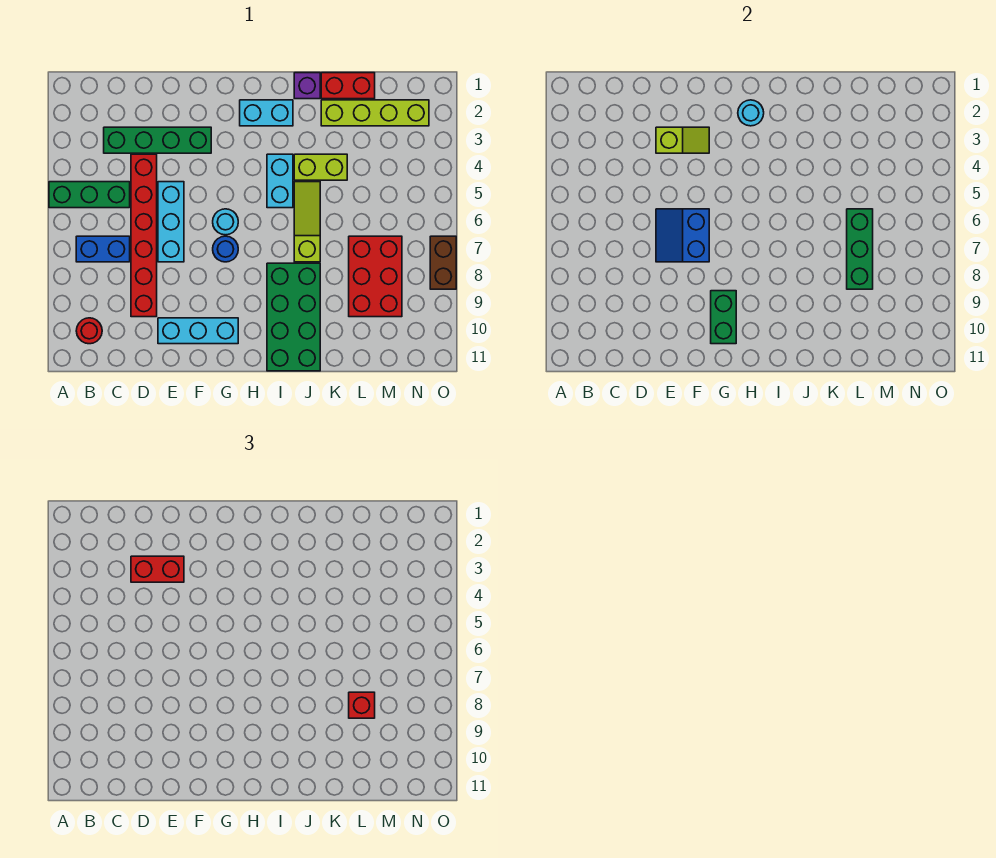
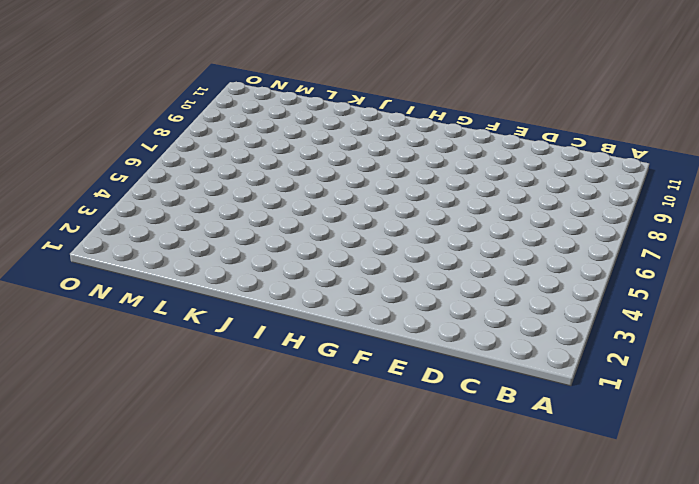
none -> green brick A5:C5 level 1
none -> blue brick B7:C7 level 1
none -> red round brick B10 level 1

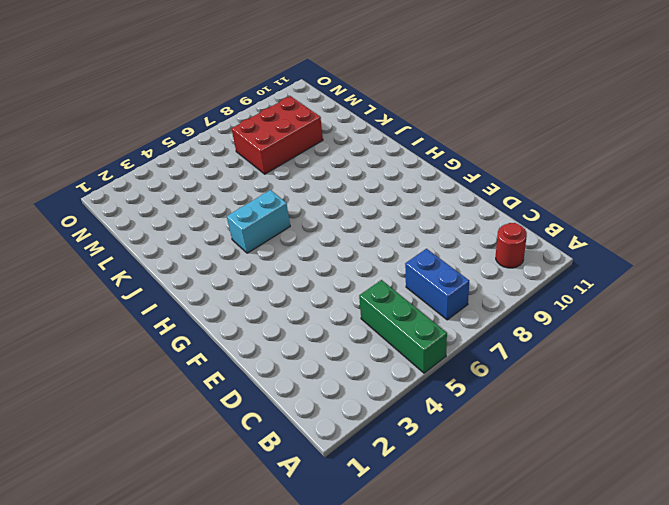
none -> green brick C3:F3 level 1
none -> red brick D4:D9 level 1
none -> cyan brick E5:E7 level 1

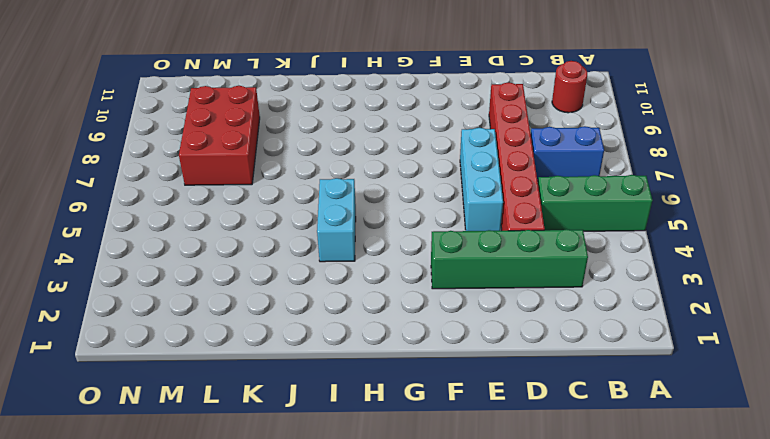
none -> cyan brick E10:G10 level 1
none -> cyan round brick G6 level 1
none -> blue round brick G7 level 1

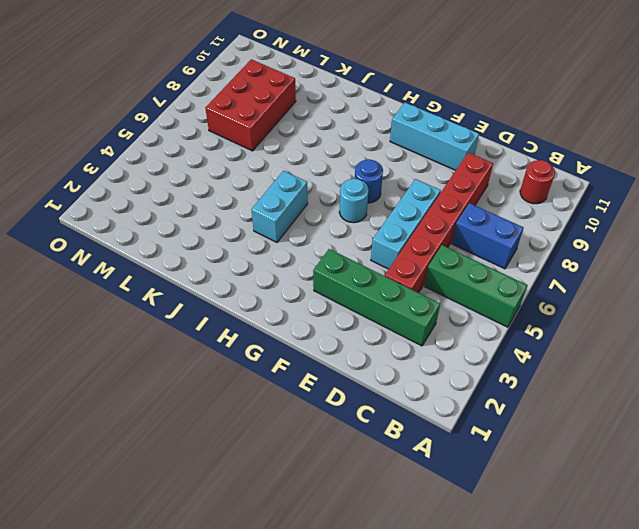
none -> cyan brick H2:I2 level 1
none -> green brick I8:J11 level 1
none -> purple brick J1 level 1

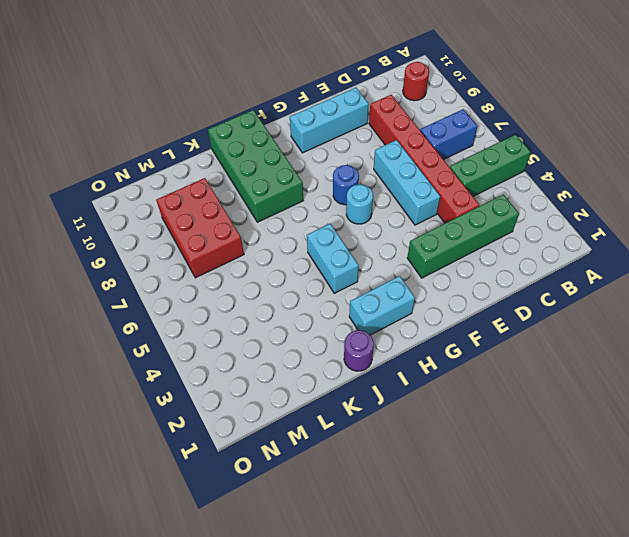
purple round brick J1 level 1 -> purple brick J1 level 1
none -> lime brick J4:K4 level 1
none -> lime slope J5:J7 level 1 top 7
none -> red brick K1:L1 level 1

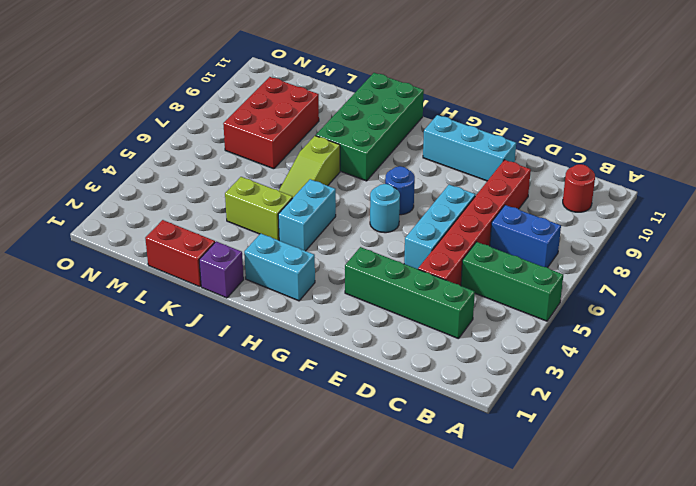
none -> lime brick K2:N2 level 1
none -> brown brick O7:O8 level 1
none -> lime slope E3:F3 level 2 top E

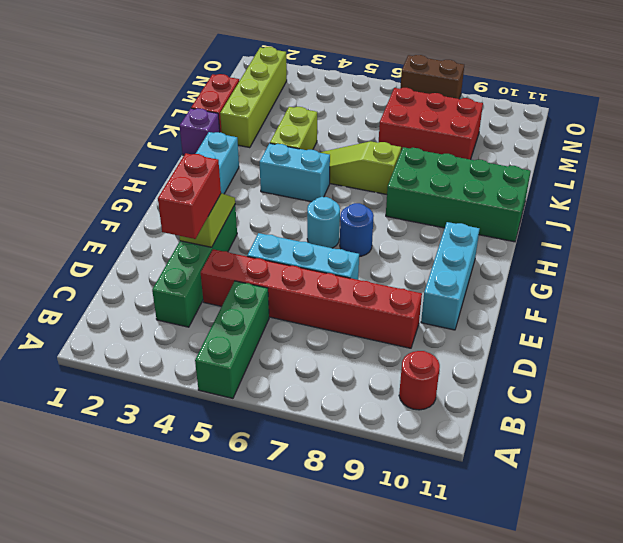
none -> blue brick B7:C7 level 1
none -> blue slope E6:F7 level 2 top F
none -> green brick G9:G10 level 2

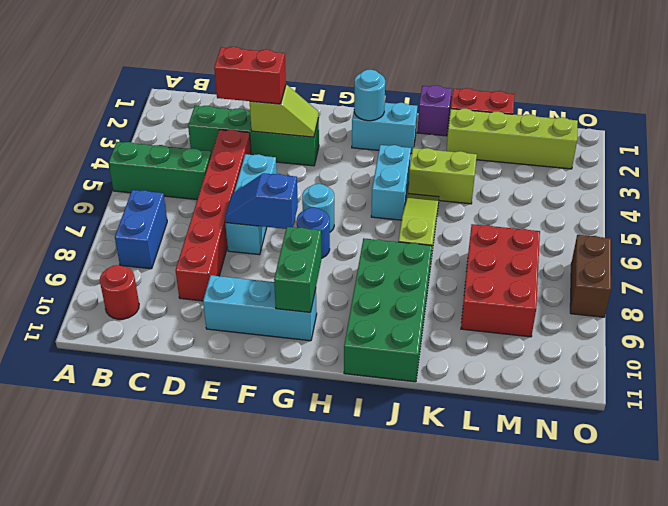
blue brick B7:B8 level 1 -> blue brick B7:C7 level 1
blue slope E7:F7 level 2 top F -> blue slope E6:F7 level 2 top F
none -> green brick L6:L8 level 2
none -> red brick L8 level 3

